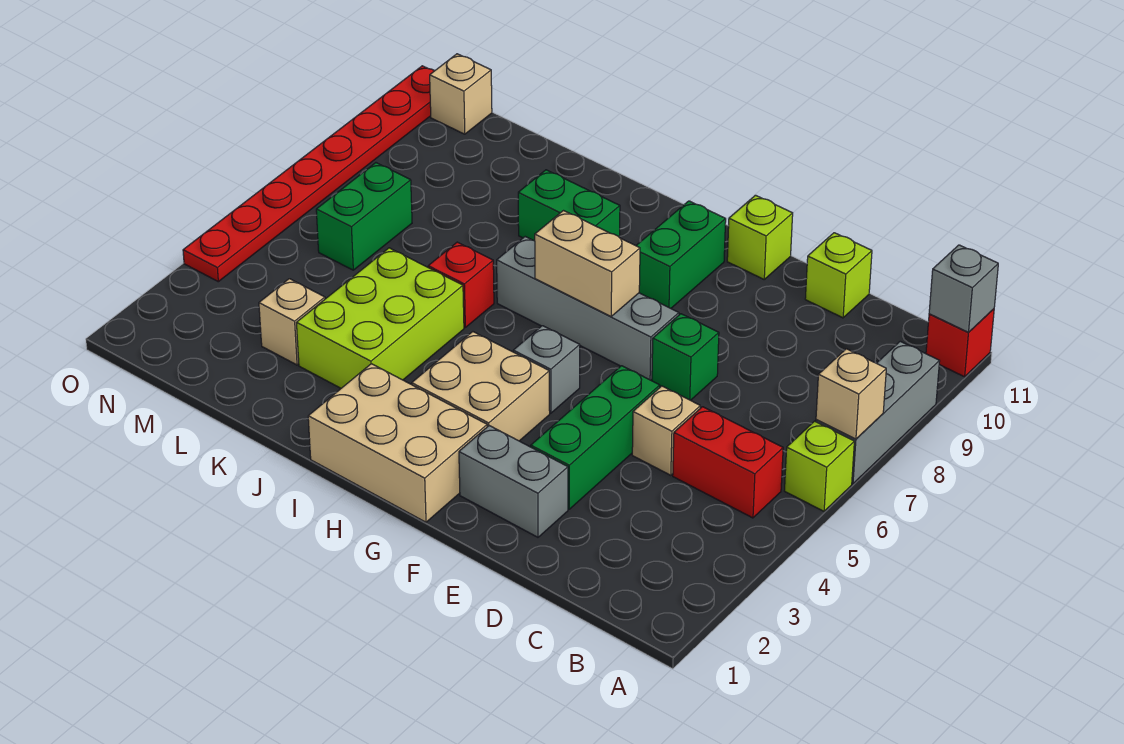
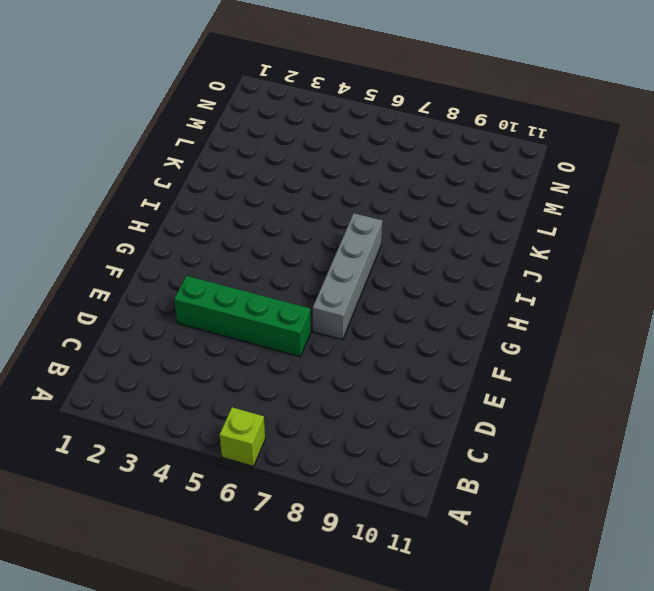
green brick E3:E6 level 1 -> green brick E3:E5 level 1
none -> grey brick A7:A9 level 1
none -> red brick A11 level 1
none -> red brick B5:C5 level 1

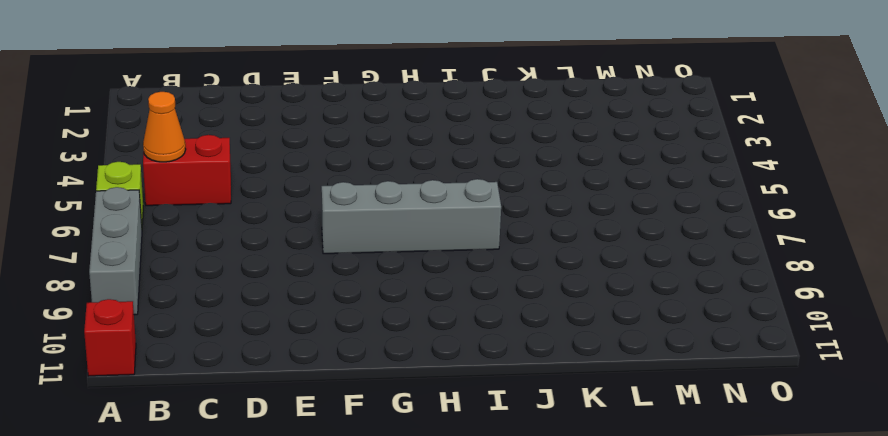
orange cone B5 level 2 -> none
none -> tan brick D5 level 1
none -> lime brick D11 level 1
none -> grey brick E2:F2 level 1

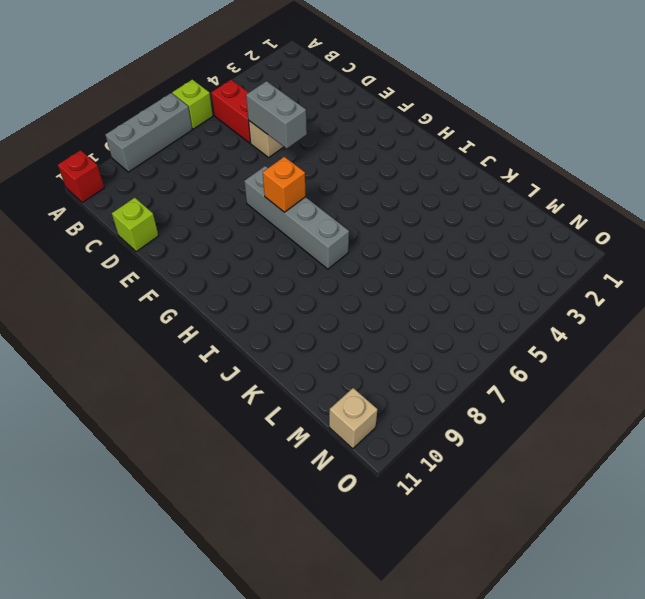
grey brick D5:E5 level 2 -> grey brick E2:F2 level 1
orange brick G7 level 2 -> tan brick G7:H7 level 2
none -> green brick E3:E5 level 1
none -> green brick E7 level 1
none -> lime brick F11 level 1

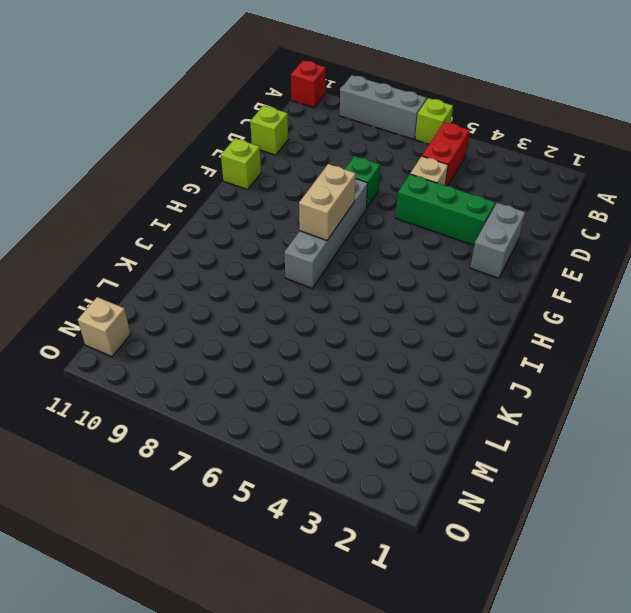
none -> tan brick G1:I2 level 1
none -> tan brick G3:H4 level 1
none -> grey brick G5 level 1

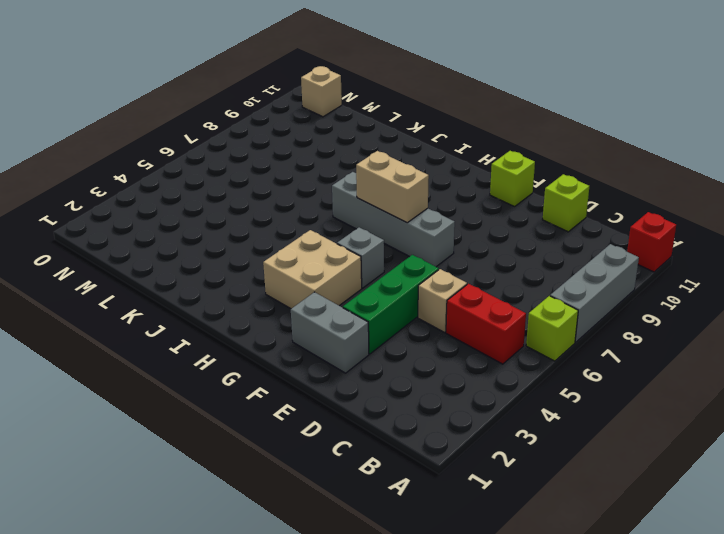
none -> green brick E7 level 1
none -> tan brick G1:I2 level 1
none -> green brick G9:G10 level 1

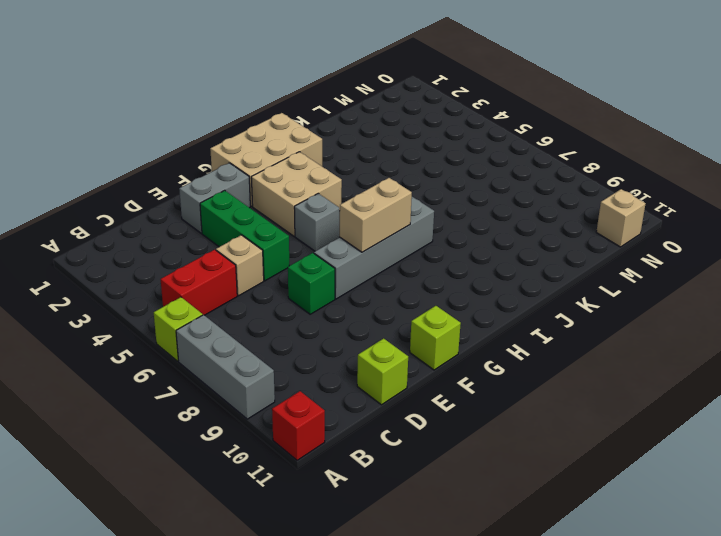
none -> green brick G9:G10 level 1
none -> green brick I9:J9 level 1
none -> lime brick J3:K5 level 1

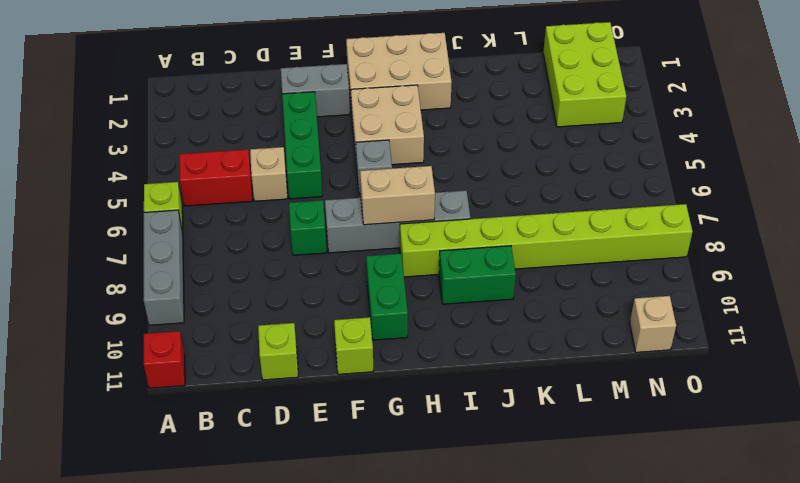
lime brick H8:O8 level 1 -> red plate O4:O11 level 1
lime brick M1:N3 level 1 -> lime brick J3:K5 level 1
none -> red brick J6 level 1
none -> tan brick L3 level 1
none -> green brick M6:M7 level 1

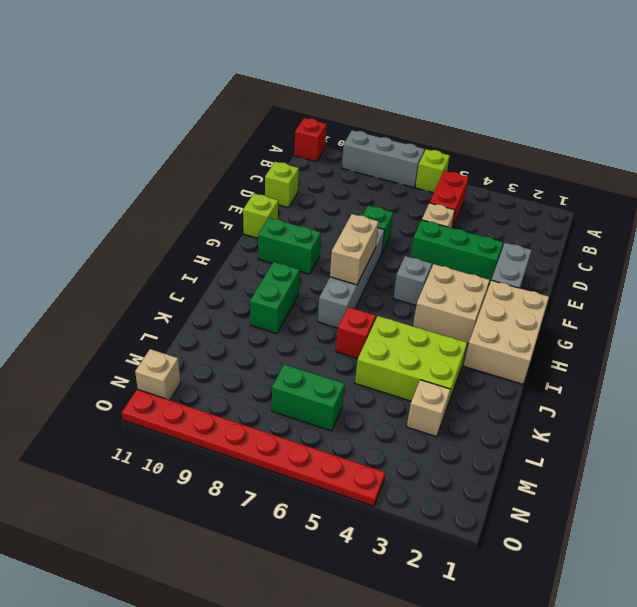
none -> tan brick A7 level 2
none -> grey brick A11 level 2

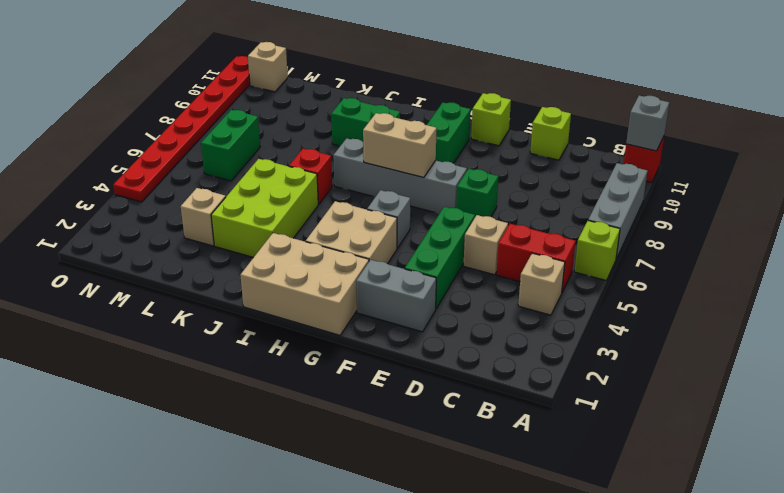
tan brick B4 level 1 -> tan brick A7 level 2

